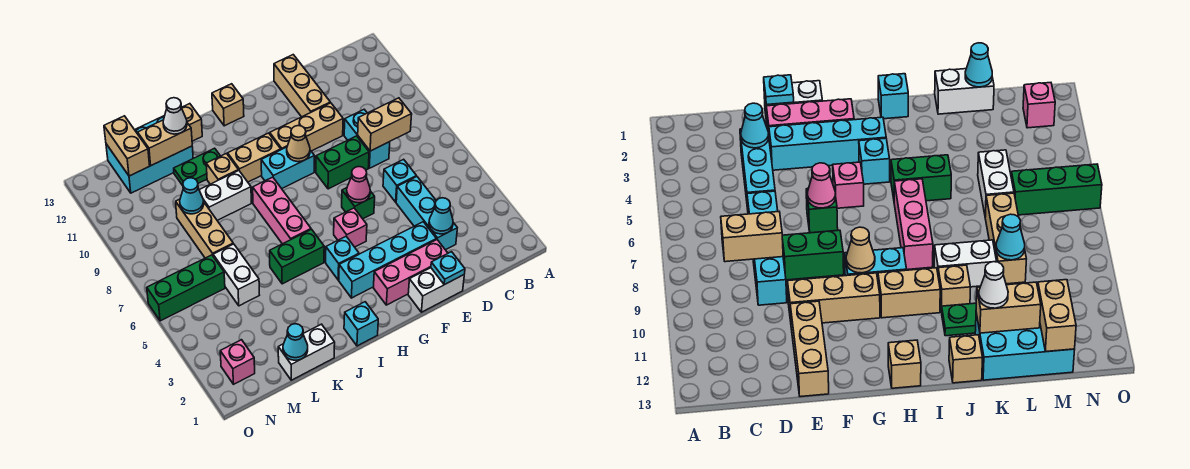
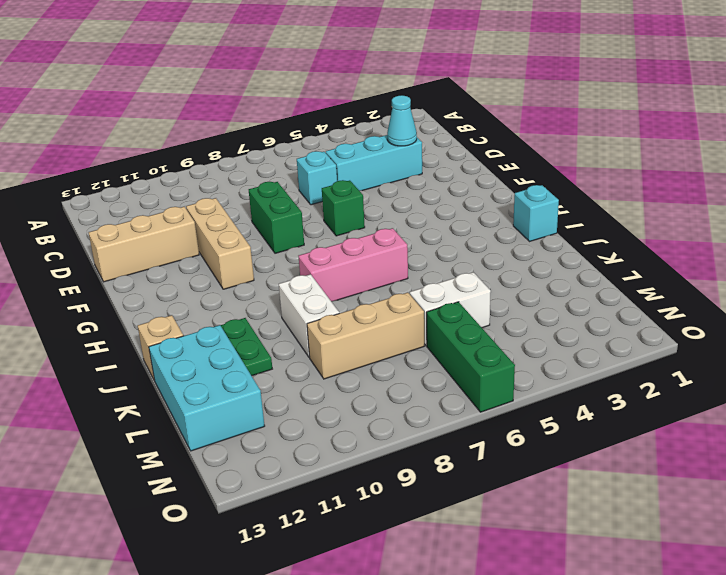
none -> cyan brick D8:D9 level 1
none -> white brick E1:F1 level 1
none -> pink brick E2:G2 level 1
none -> cyan brick E3:H3 level 1

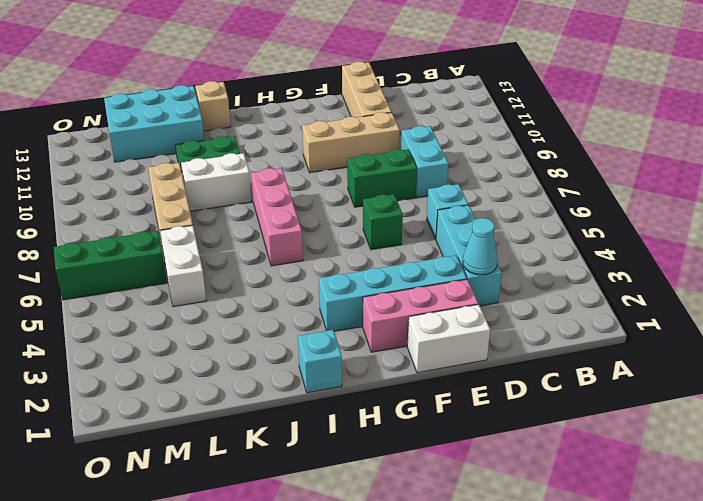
none -> pink brick G5 level 1
none -> cyan brick G9:H9 level 1
none -> cyan brick H4 level 1
none -> tan brick H10:I10 level 1

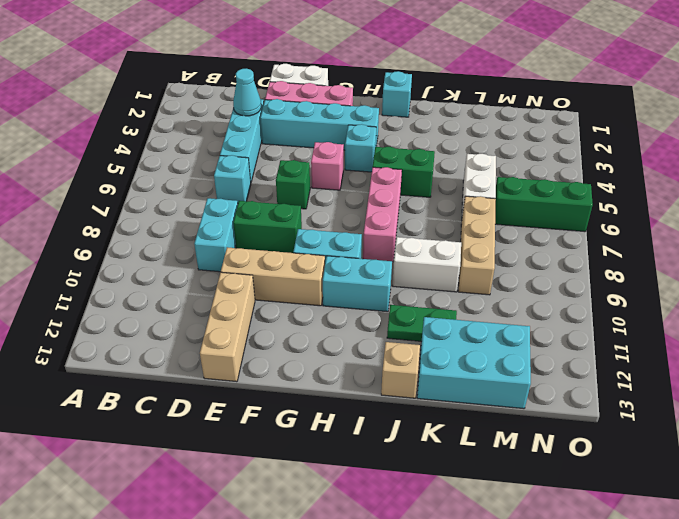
cyan brick H10:I10 level 1 -> tan brick H10:I10 level 1
none -> tan brick H13 level 1
none -> tan brick J10 level 1
none -> white brick K1:L1 level 1
none -> pink brick N2 level 1

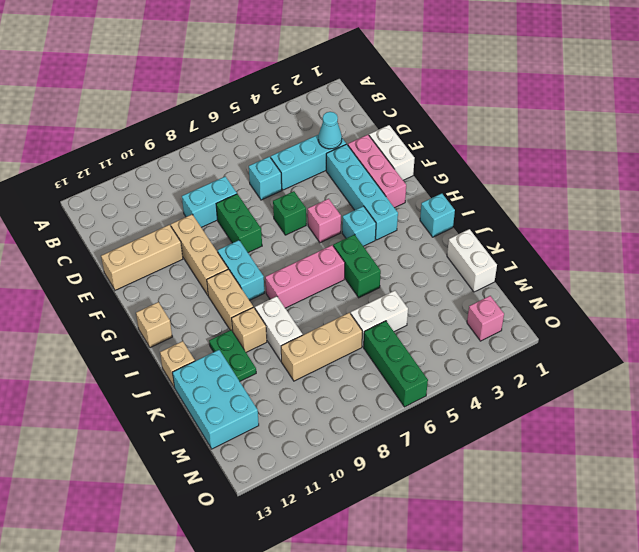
none -> tan brick C8:D8 level 2
none -> cyan plate E1 level 2
none -> pink cone F6 level 2
none -> tan cone G9 level 2

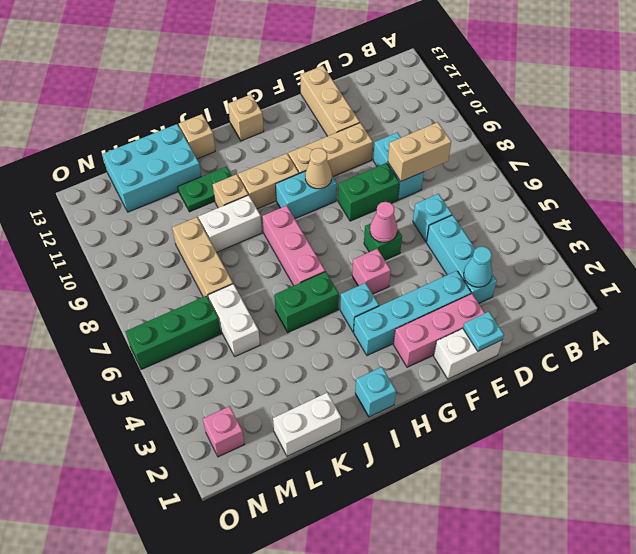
none -> tan brick K12:L12 level 2
none -> cyan cone L1 level 2
none -> cyan cone L9 level 2
none -> tan brick M12:M13 level 2

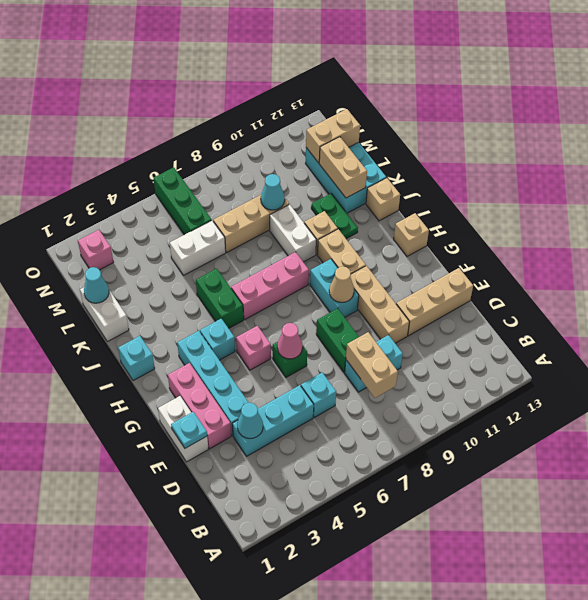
none -> white cone K12 level 3

